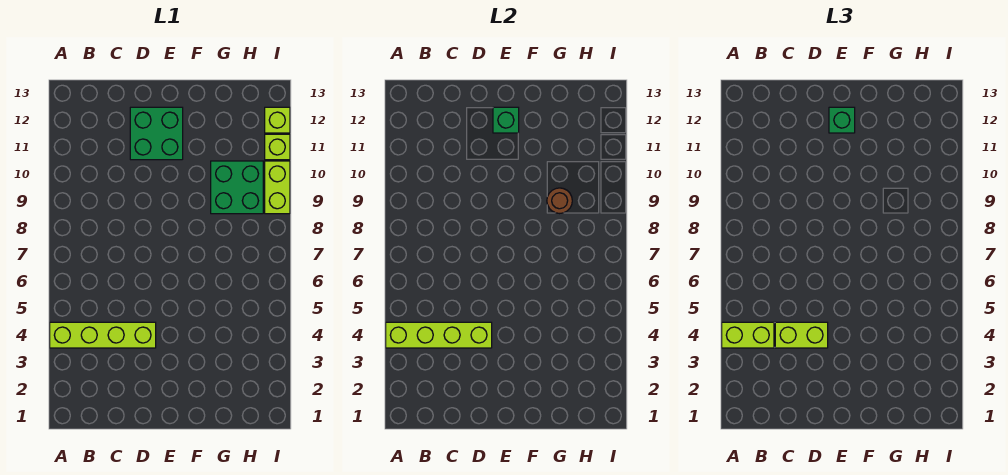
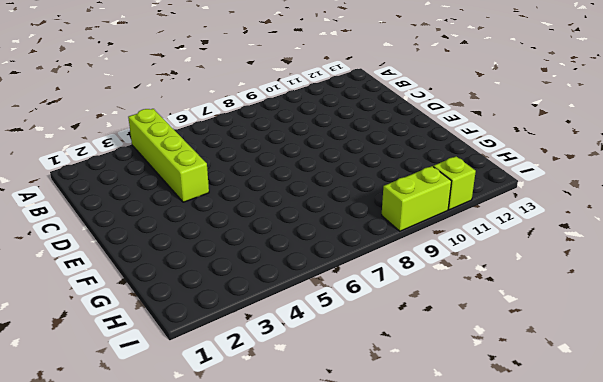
none -> green brick D11:E12 level 1
none -> green brick G9:H10 level 1
none -> lime brick I12 level 1

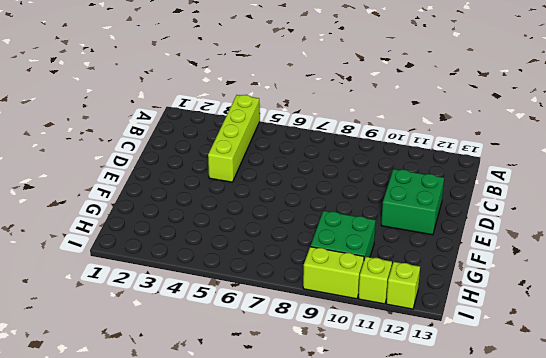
none -> lime brick A4:D4 level 2
none -> green brick E12 level 2
none -> brown round brick G9 level 2

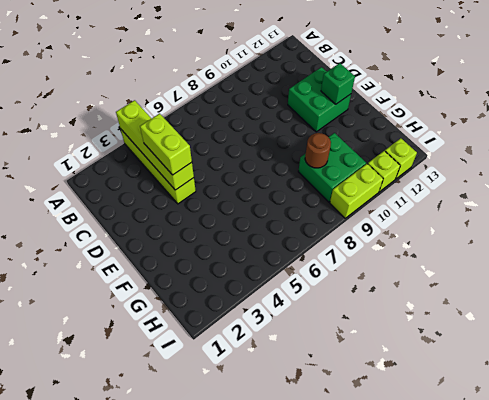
none -> lime brick A4:B4 level 3
none -> green brick E12 level 3

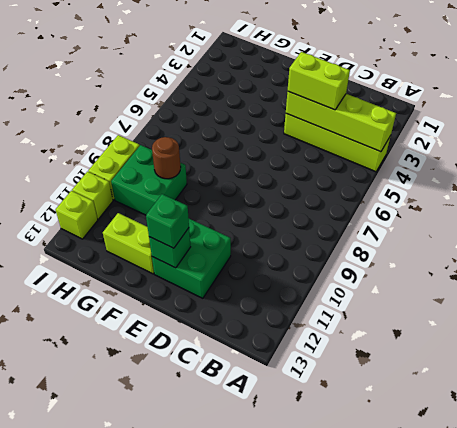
lime brick F12:G12 level 1 -> lime brick A4:B4 level 3

